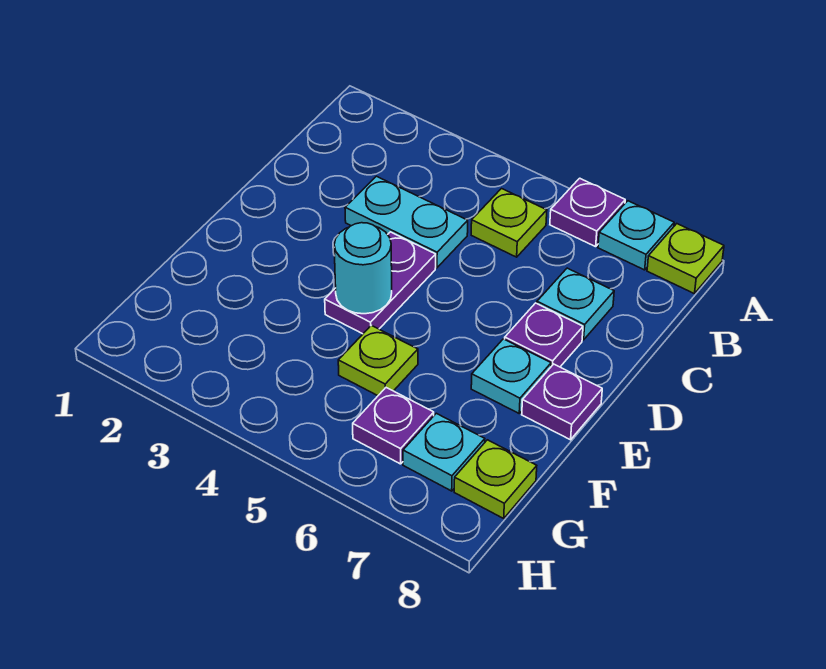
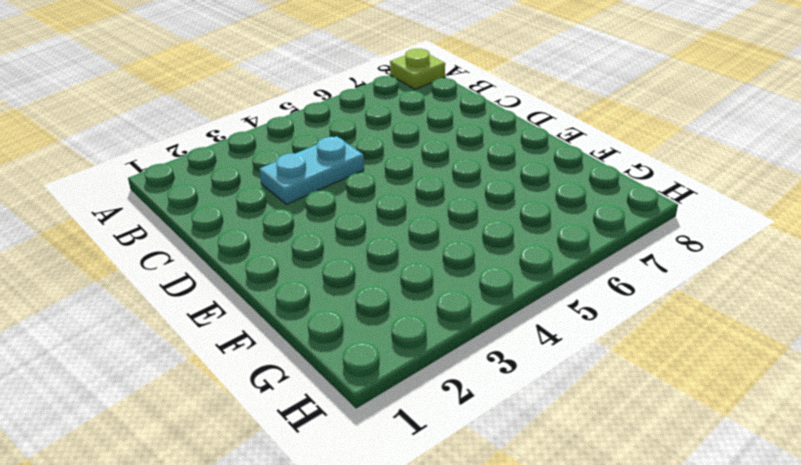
none -> purple plate A6 level 1
none -> cyan plate A7 level 1
none -> lime plate B5 level 1

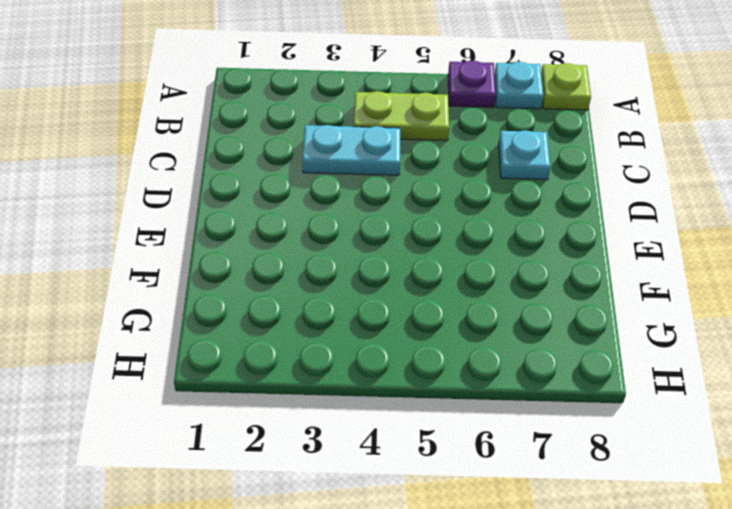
lime plate B4:B5 level 1 -> lime plate B5 level 1
none -> purple plate D4:E4 level 1
none -> purple plate D7 level 1
none -> cyan plate E7 level 1

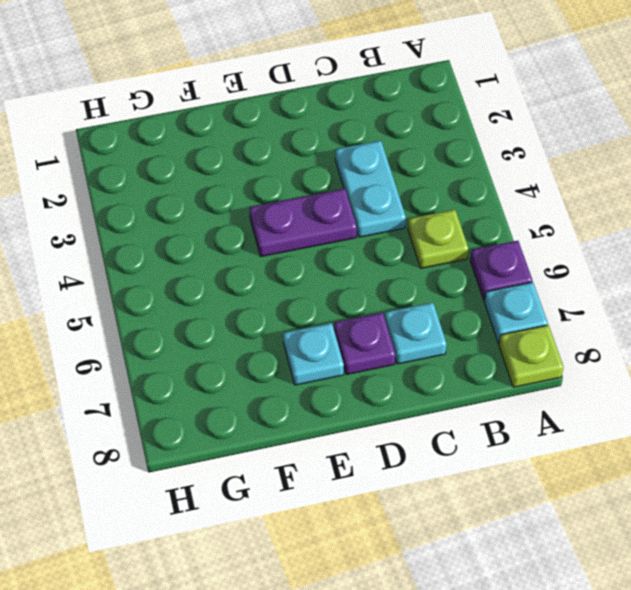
none -> purple plate E8 level 1
none -> lime plate F5 level 1
none -> purple plate G6 level 1

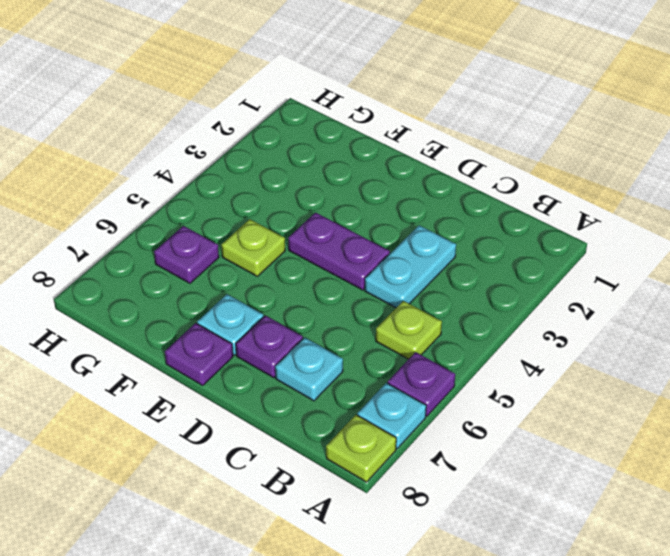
none -> cyan plate G7 level 1
none -> lime plate G8 level 1
none -> cyan round brick E4 level 2

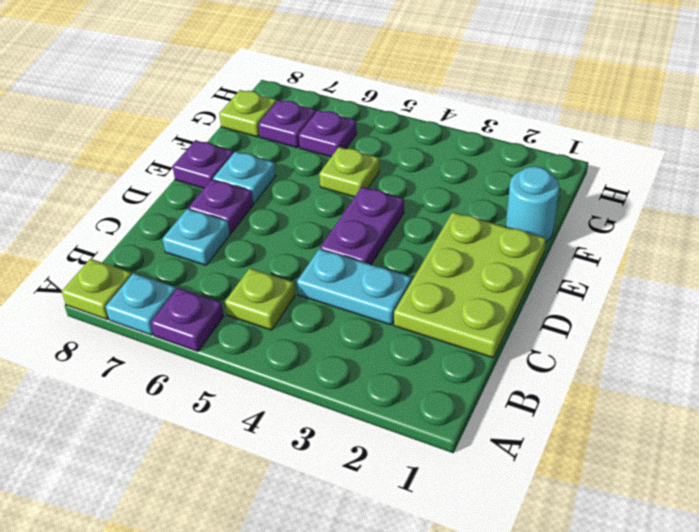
lime plate C1:E2 level 1 -> none
cyan round brick F1 level 1 -> cyan round brick E4 level 2
purple plate G7 level 1 -> cyan plate G7 level 1

